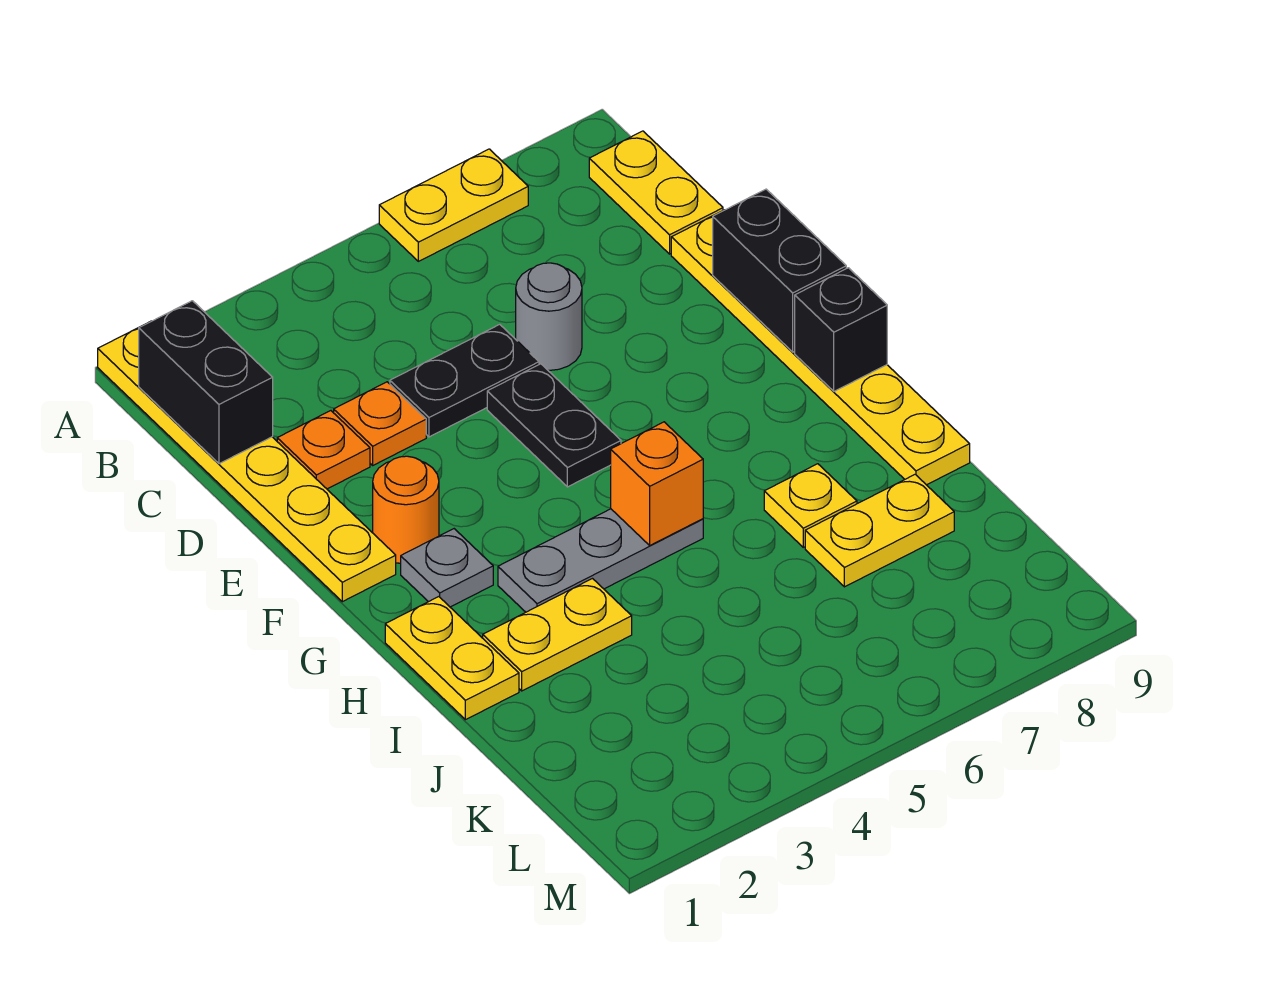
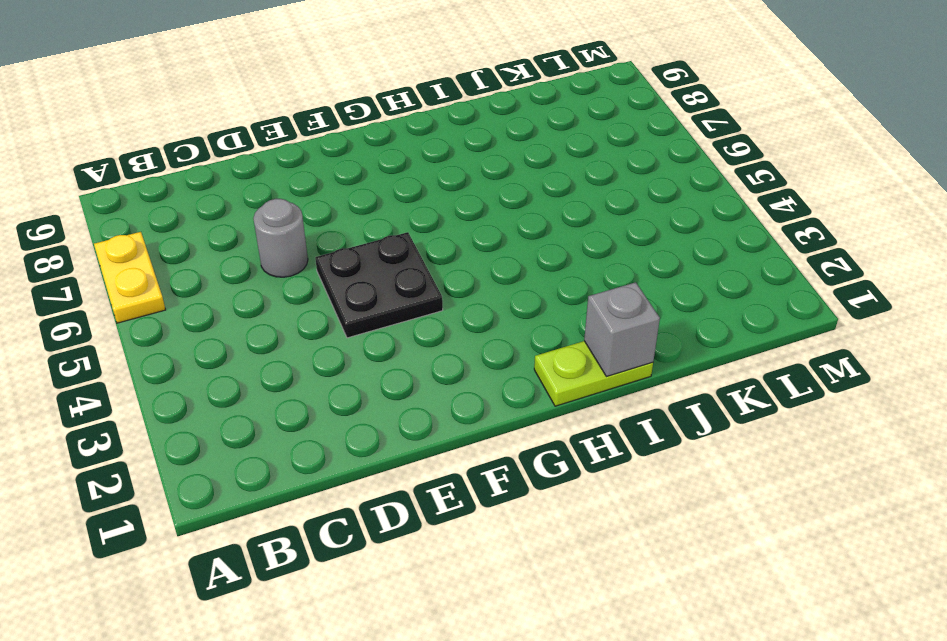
black plate E4:F5 level 1 -> black plate E5:F5 level 1
lime plate H1:I1 level 1 -> yellow plate H1:I1 level 1
grey brick I1 level 2 -> none
none -> yellow plate A1:F1 level 1
none -> yellow plate B9:C9 level 1
none -> orange plate D2 level 1

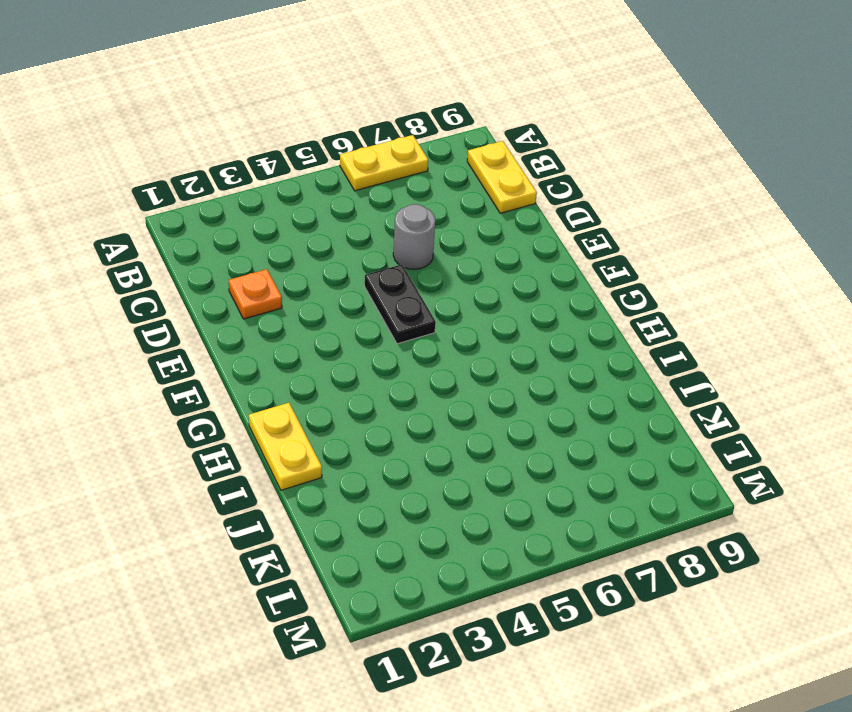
none -> yellow plate A1:F1 level 1
none -> orange plate D3 level 1
none -> black plate D4:D5 level 1

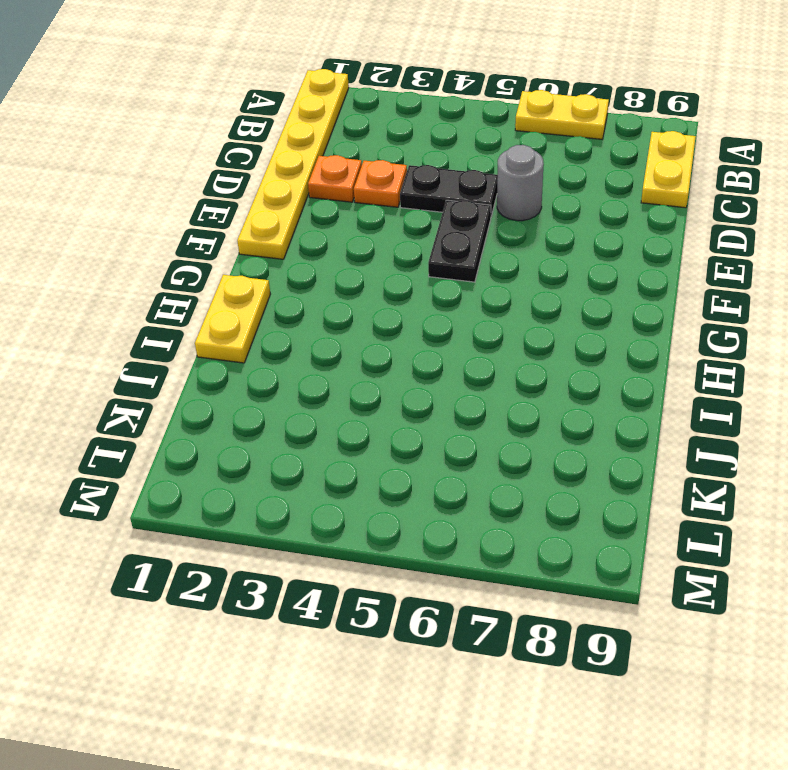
none -> yellow plate D9:I9 level 1
none -> orange round brick F2 level 1
none -> grey plate G2 level 1

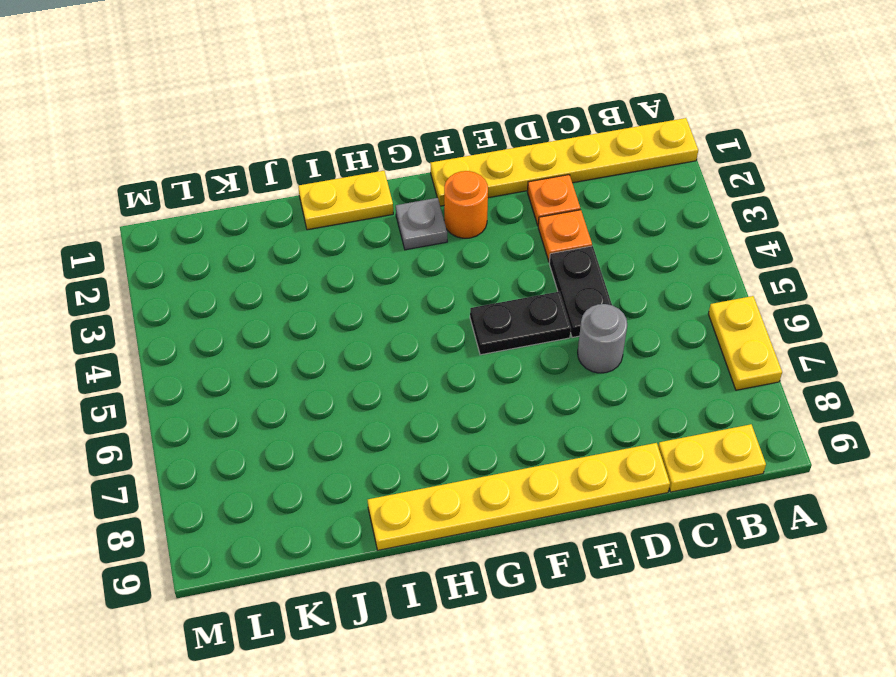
none -> grey plate H3:H5 level 1
none -> yellow plate I2:I3 level 1
none -> yellow plate I7 level 1

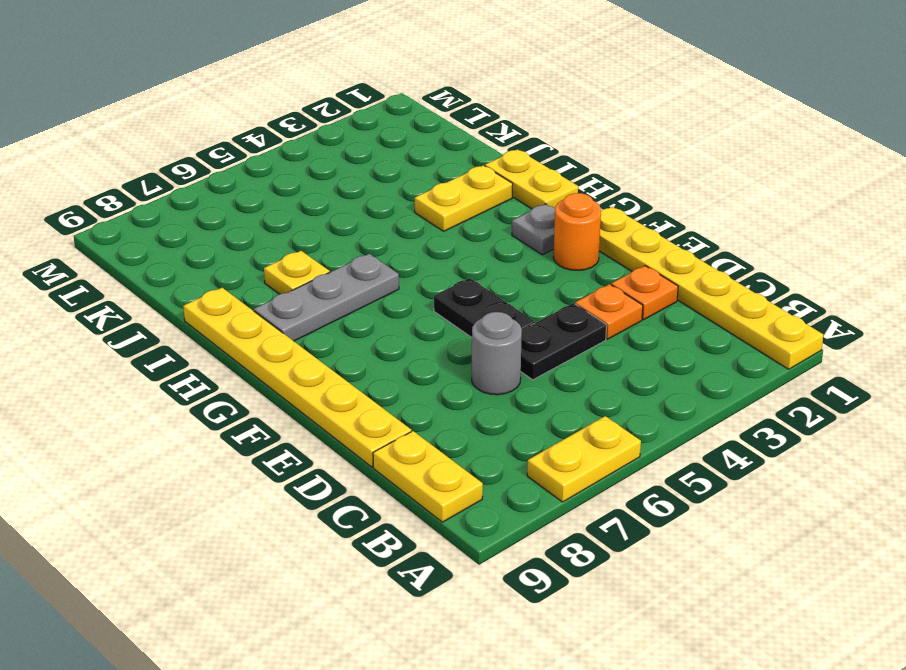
grey plate H6:H8 level 1 -> grey plate H3:H5 level 1
none -> yellow plate J7:J8 level 1
none -> black brick B1:C1 level 2
none -> black brick E9:F9 level 2

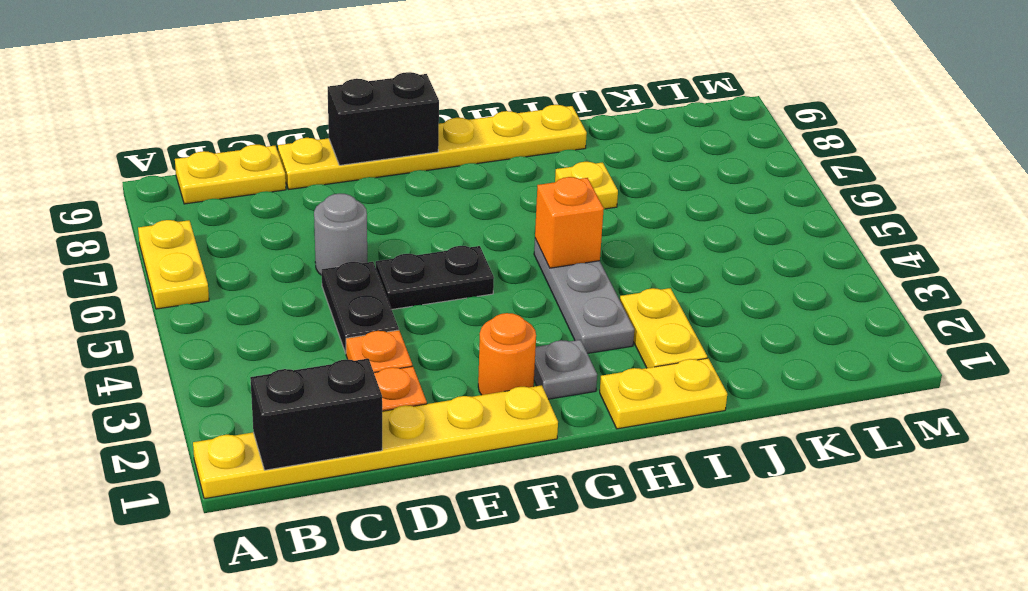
none -> yellow plate J7:J8 level 1
none -> black brick G9 level 2

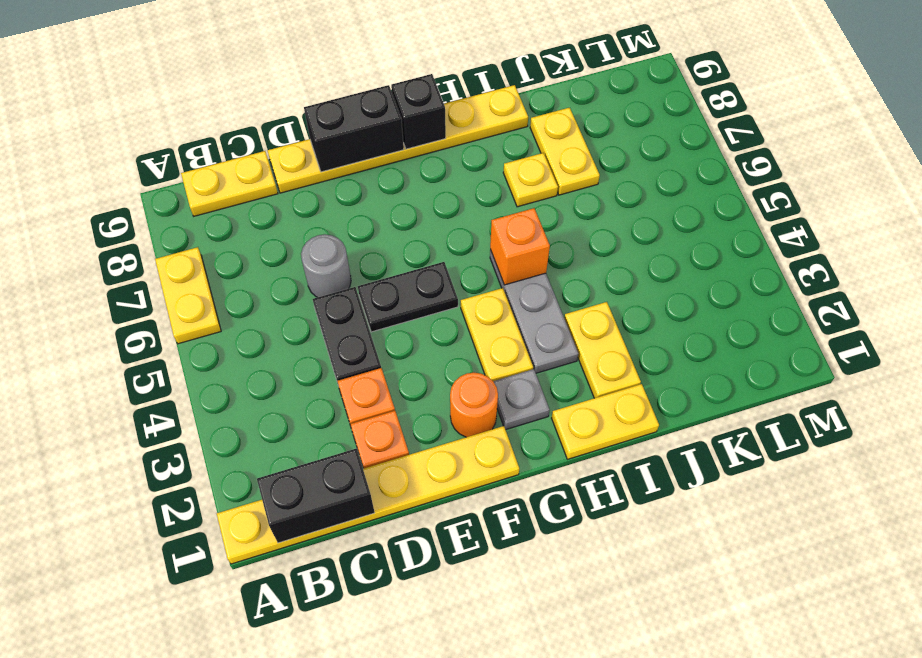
yellow plate G3:G4 level 1 -> none

